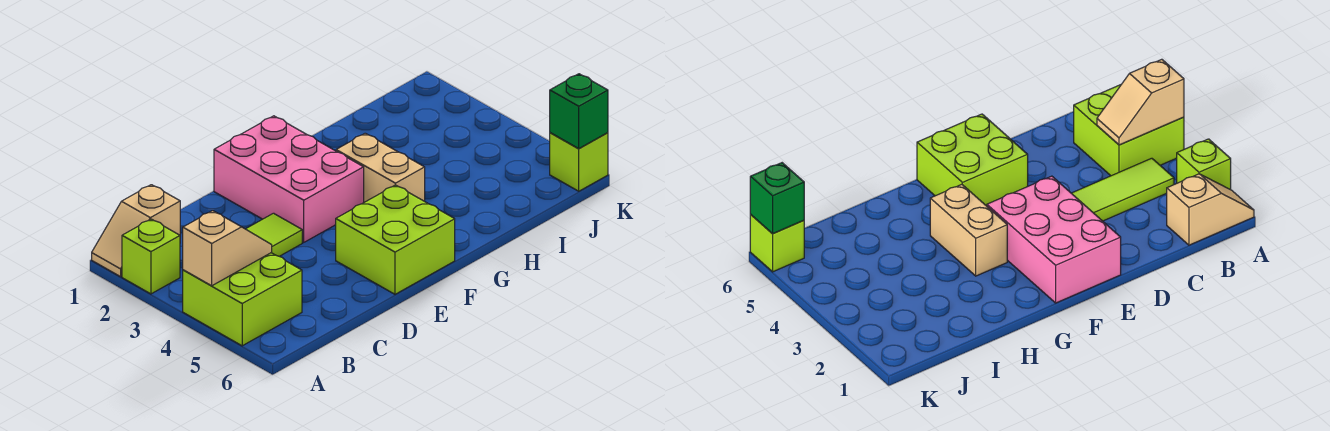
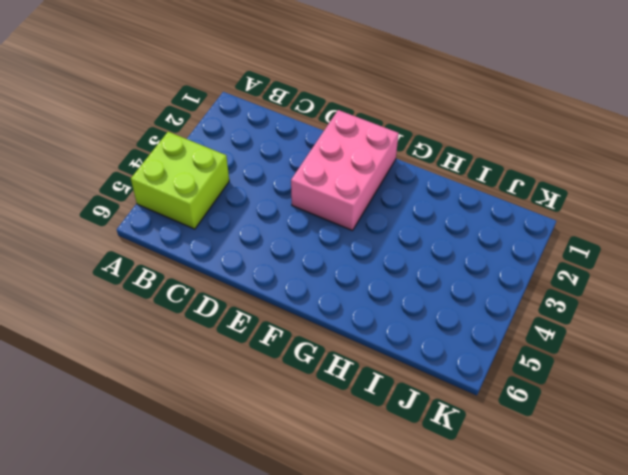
none -> tan slope A1:B1 level 1 top B
none -> lime brick A2 level 1

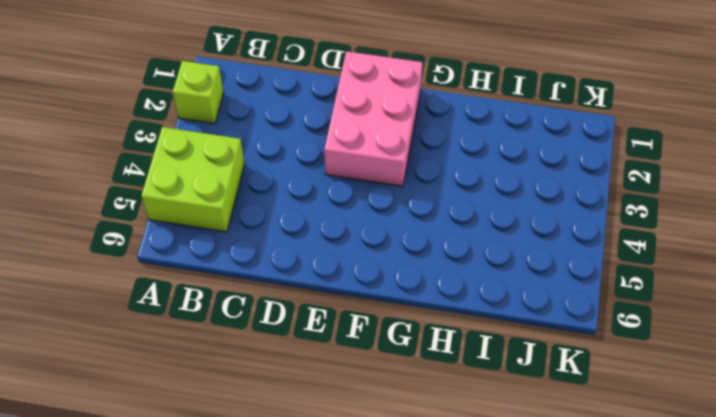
none -> tan slope A1:B1 level 1 top B
none -> lime tile B3:D3 level 1

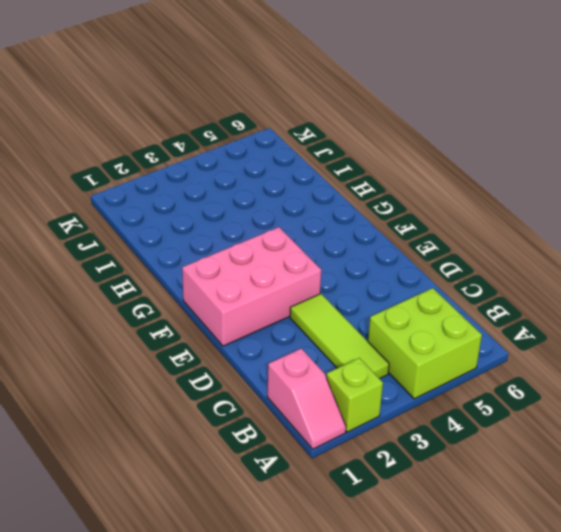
pink slope A1:B1 level 1 top B -> tan slope A1:B1 level 1 top B
none -> lime brick E5:F6 level 1
none -> tan brick G3:G4 level 1

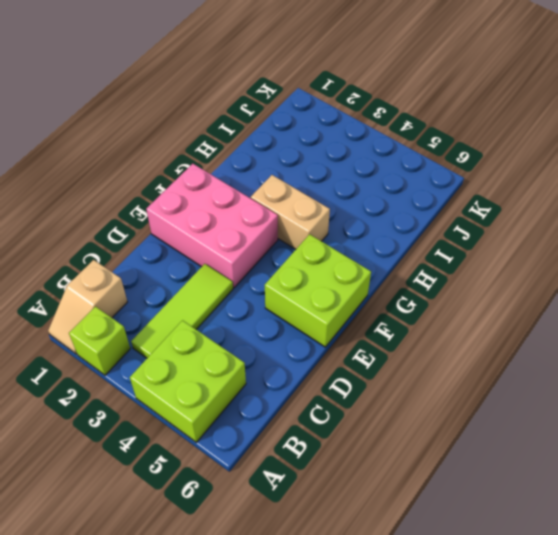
none -> lime brick K6 level 1
none -> tan slope A4:B4 level 2 top A

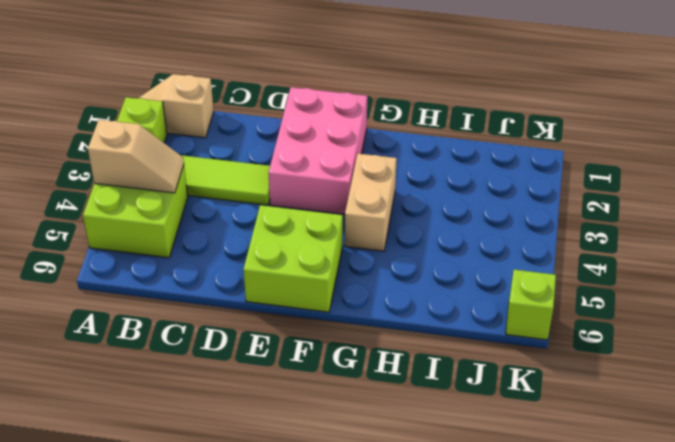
none -> green brick K6 level 2

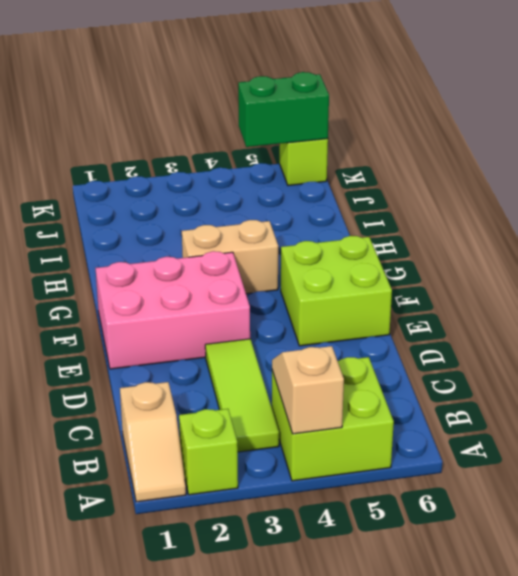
green brick K5:K6 level 2 -> green brick K6 level 2

